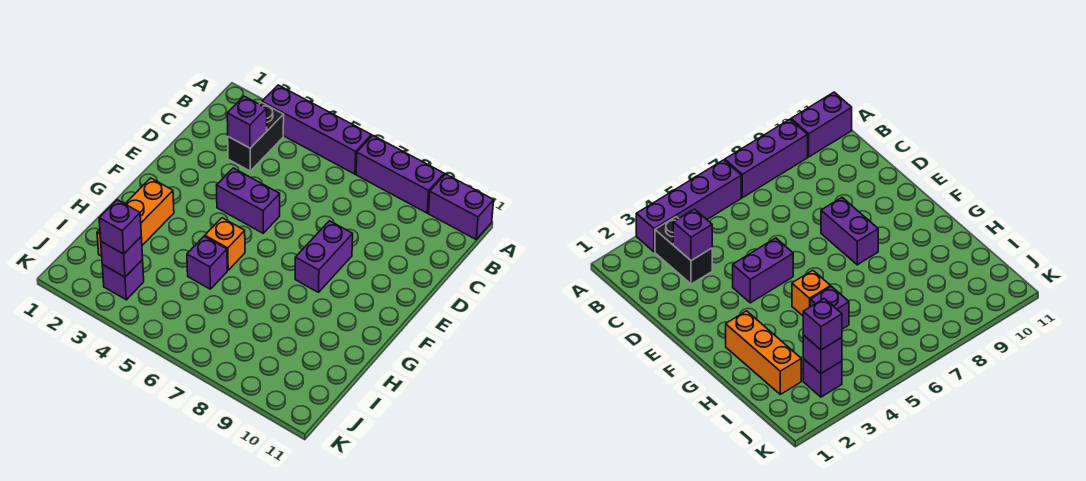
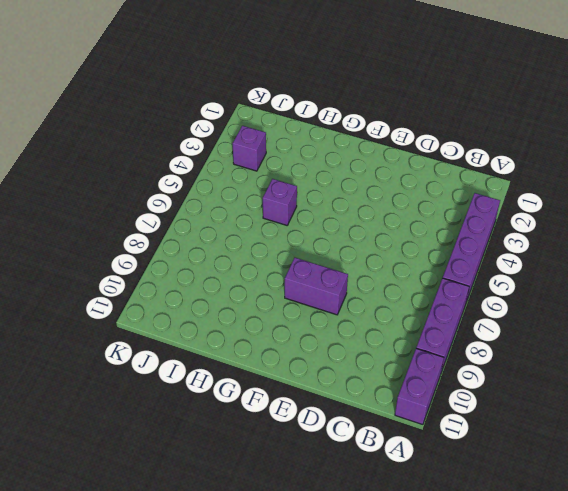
none -> black brick B3:C3 level 1
none -> purple brick E4:E5 level 1
none -> orange brick G2:I2 level 1

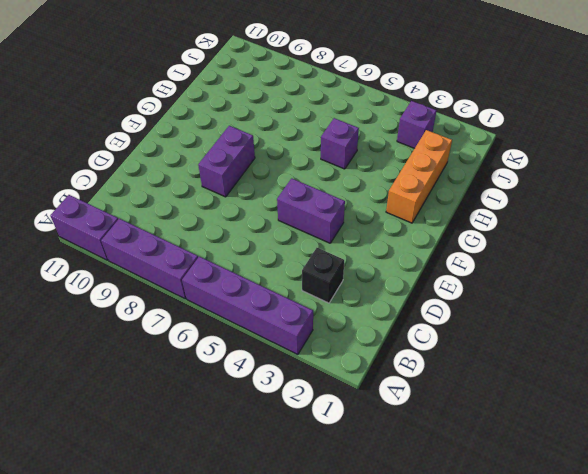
black brick C3 level 1 -> black brick B3:C3 level 1
none -> orange brick G5 level 1
none -> purple brick C3 level 2
none -> purple brick J3 level 2

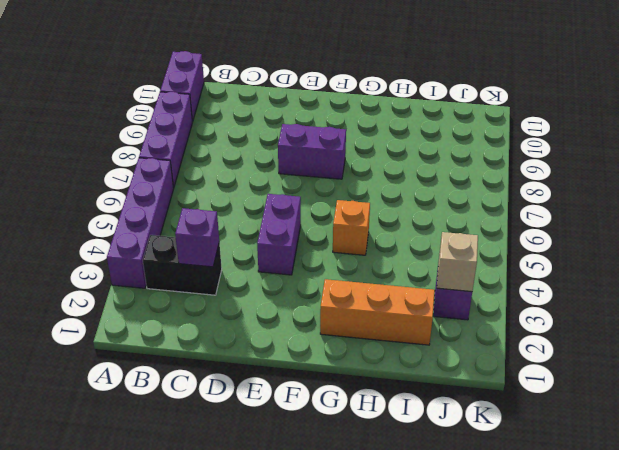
tan brick J3 level 2 -> purple brick J3 level 2
none -> purple brick H5 level 1
none -> purple brick J3 level 3

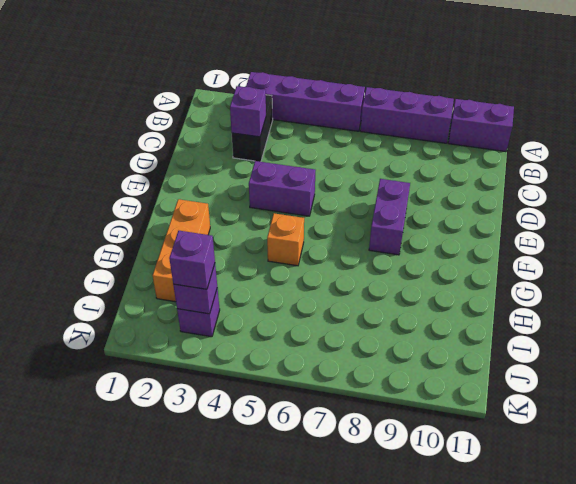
none -> purple brick H5 level 1

